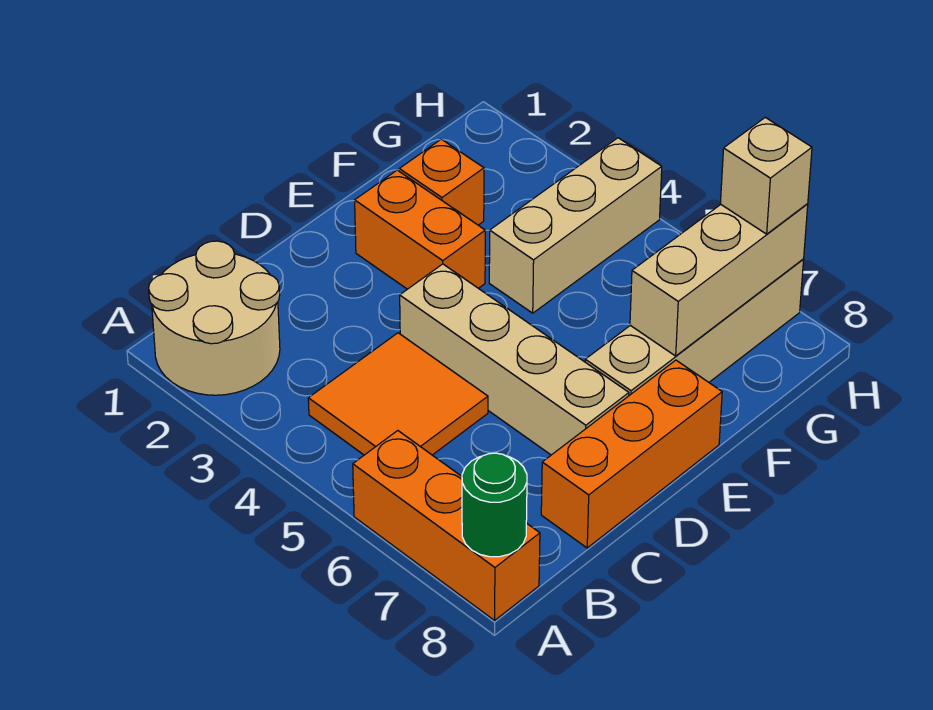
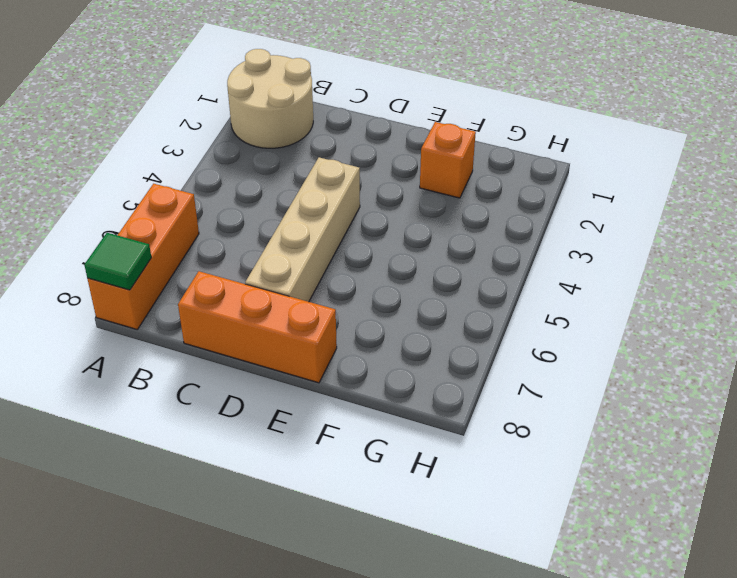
green tile A8 level 2 -> green round brick A8 level 2
none -> orange tile B4:C5 level 1
none -> orange brick E2:E3 level 1
none -> tan brick E7:H7 level 1

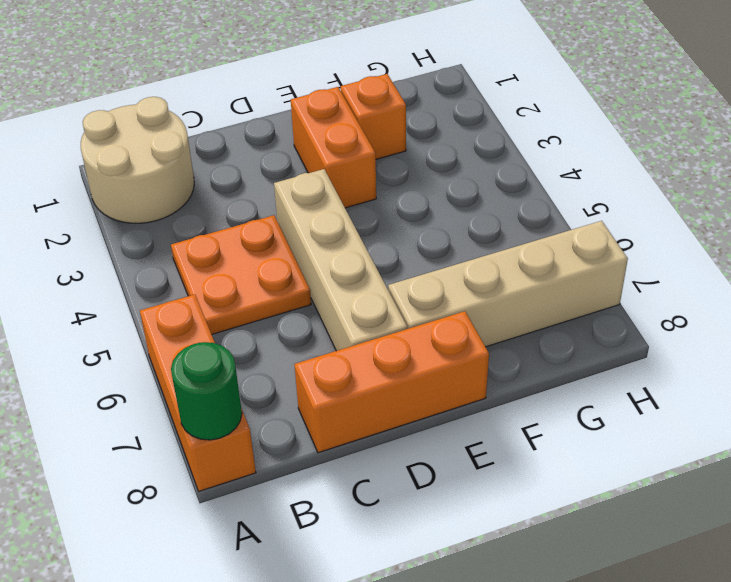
orange plate B4:C5 level 1 -> orange tile B4:C5 level 1
none -> tan brick F4:H4 level 1
none -> tan brick F7:H7 level 2
none -> tan brick H7 level 3

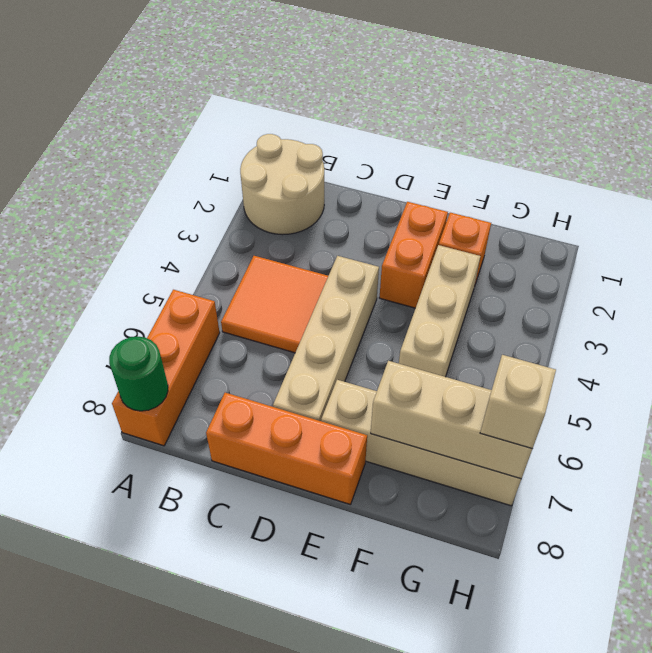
tan brick F3:F5 level 1 -> tan brick F4:H4 level 1

